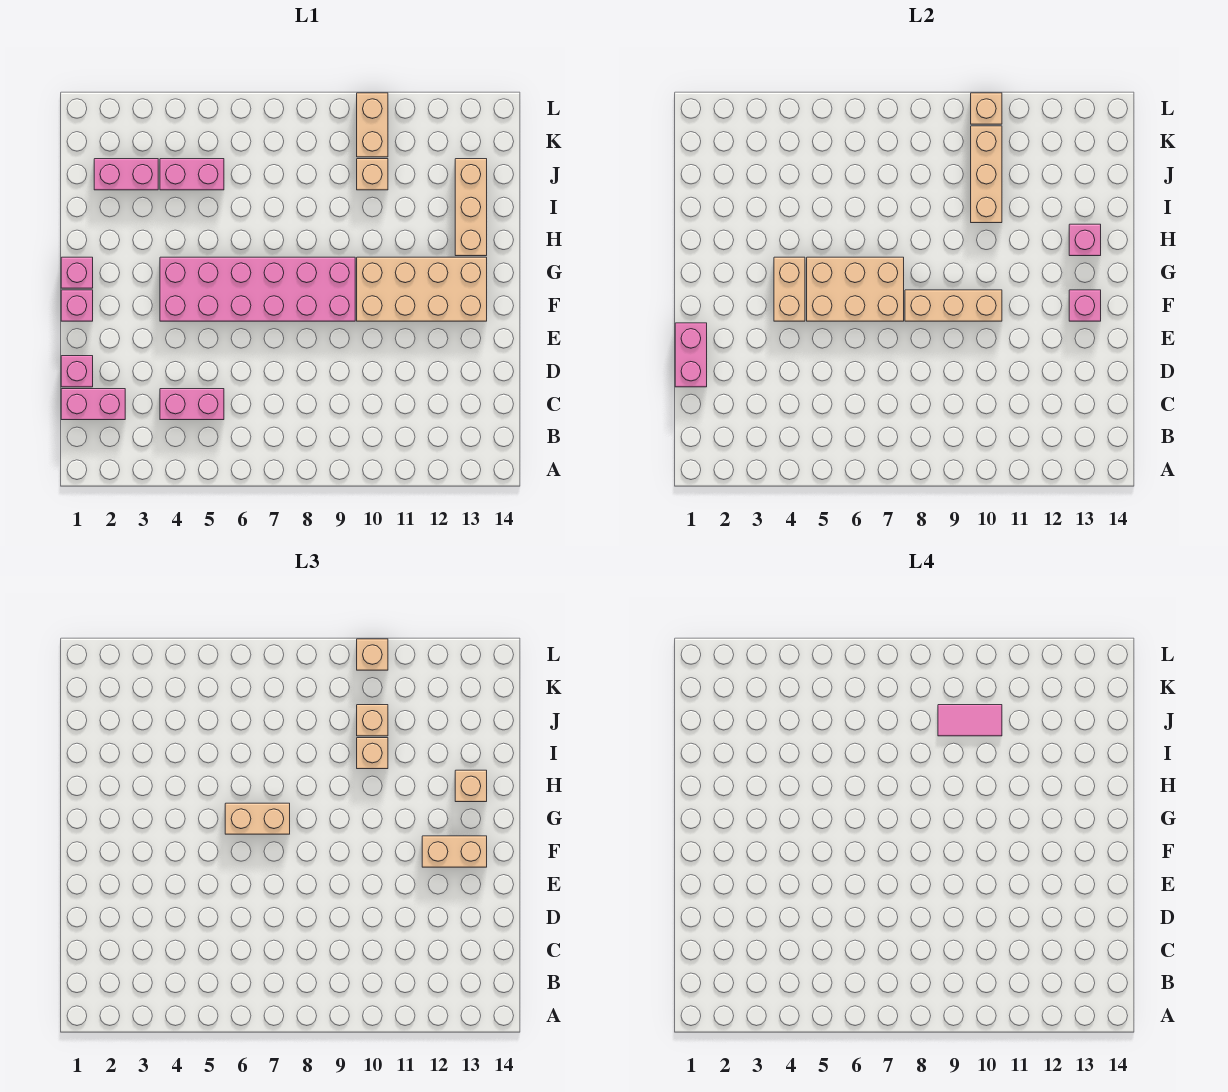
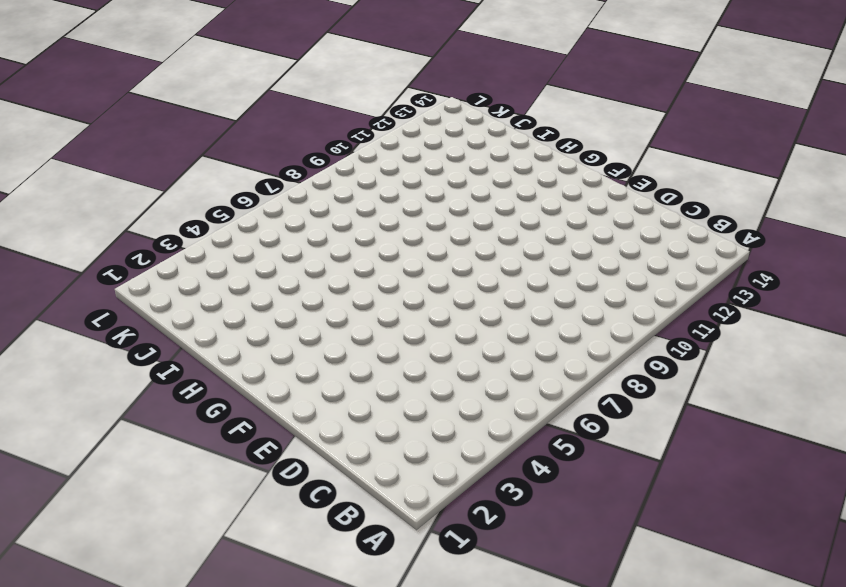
none -> pink brick C1:C2 level 1
none -> pink brick C4:C5 level 1
none -> pink brick D1 level 1

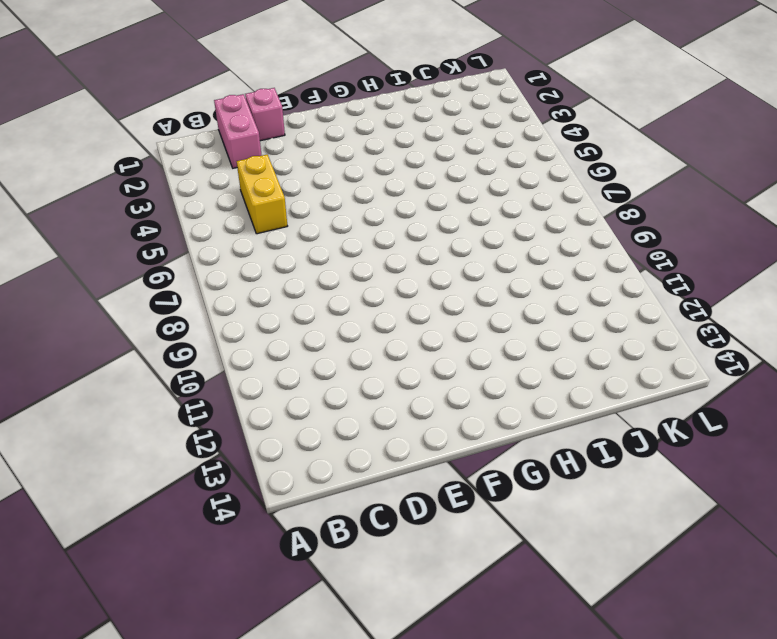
yellow brick C4:C5 level 1 -> pink brick C4:C5 level 1
none -> pink brick F1 level 1
none -> pink brick F4:G9 level 1
none -> tan brick F10:G13 level 1

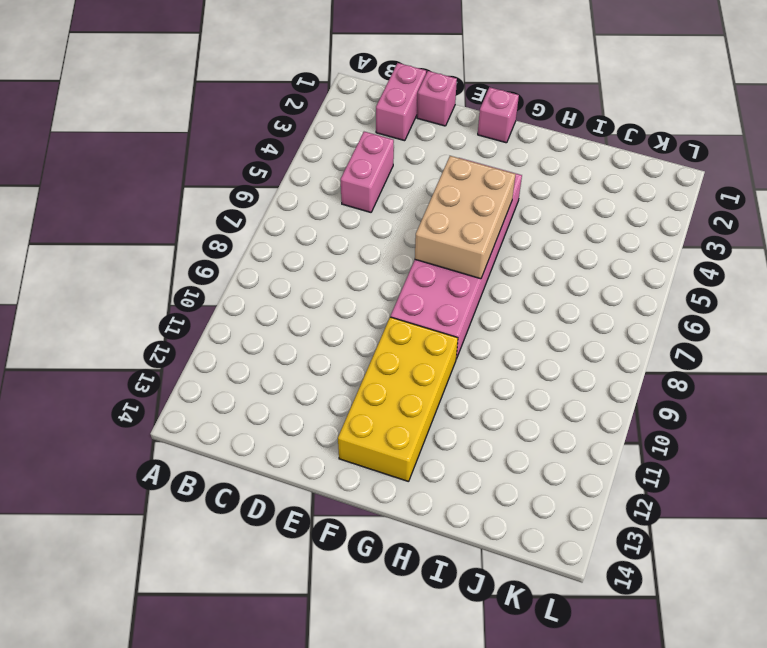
yellow brick F10:G13 level 1 -> tan brick F10:G13 level 1
none -> pink brick G1 level 1
none -> tan brick H13:J13 level 1
none -> pink brick J2:J3 level 1

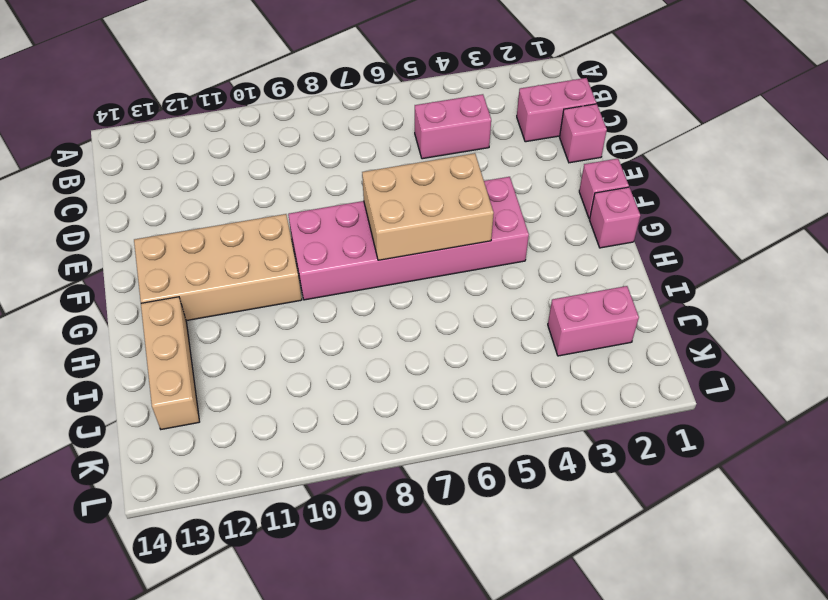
none -> pink brick J4:J5 level 1
none -> tan brick J10 level 1
none -> tan brick K10:L10 level 1

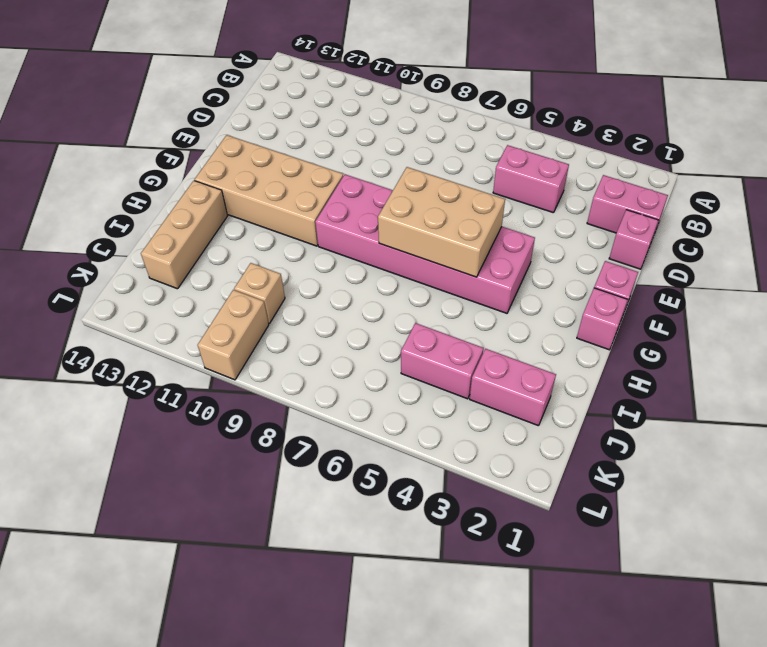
none -> pink brick D1:E1 level 2
none -> tan brick F4:G4 level 2
none -> tan brick F8:F10 level 2

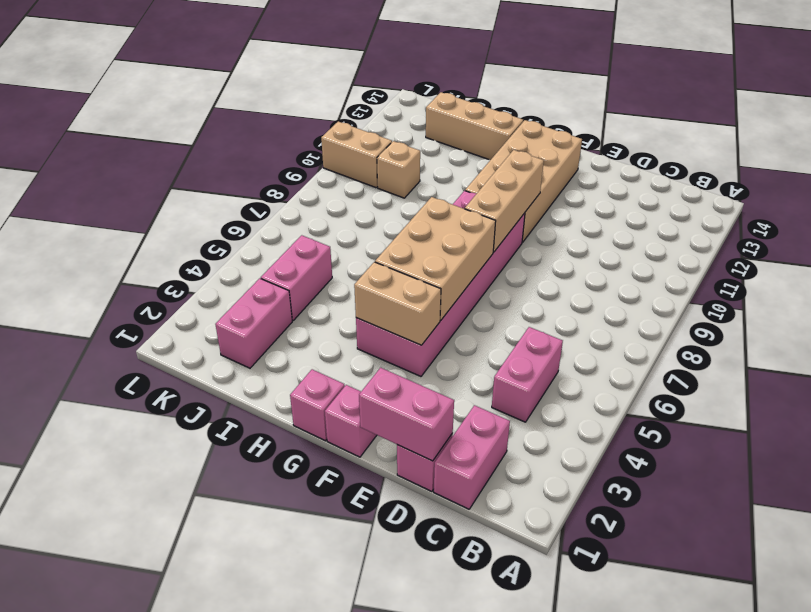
none -> pink brick F13 level 2
none -> pink brick H13 level 2
none -> tan brick I10:K10 level 2

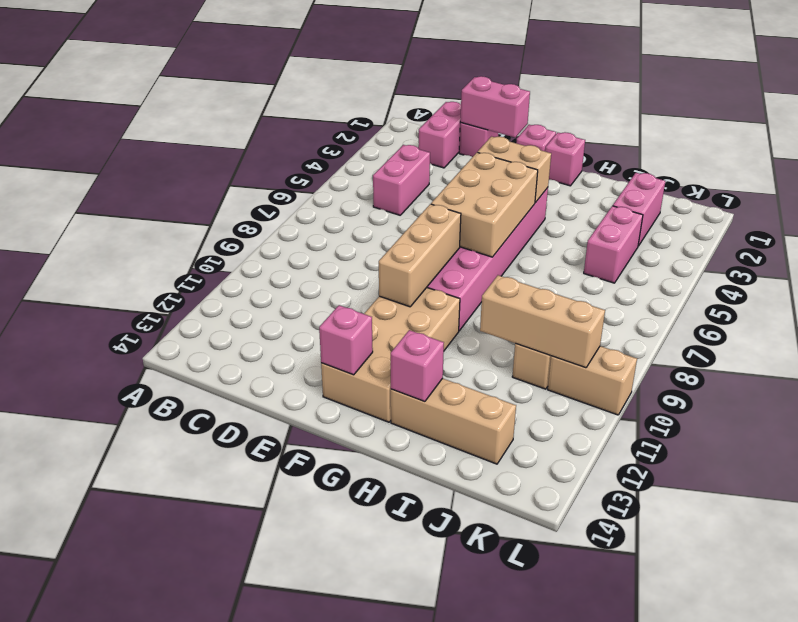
none -> tan brick L10 level 2
none -> tan brick F12:F13 level 3
none -> tan brick G6:G7 level 3

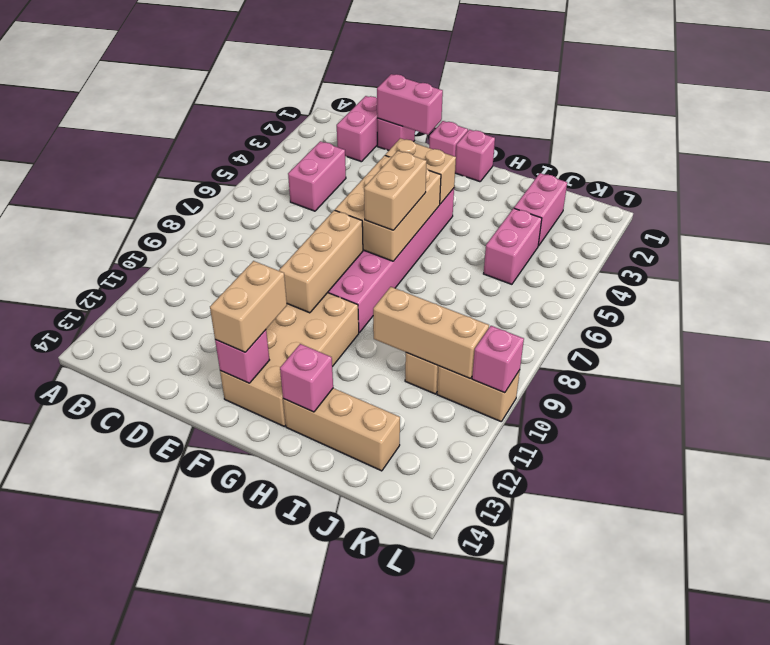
pink brick L10 level 2 -> tan brick L10 level 2
none -> tan brick H13 level 3
none -> tan brick I10 level 3
none -> tan brick J10 level 3

